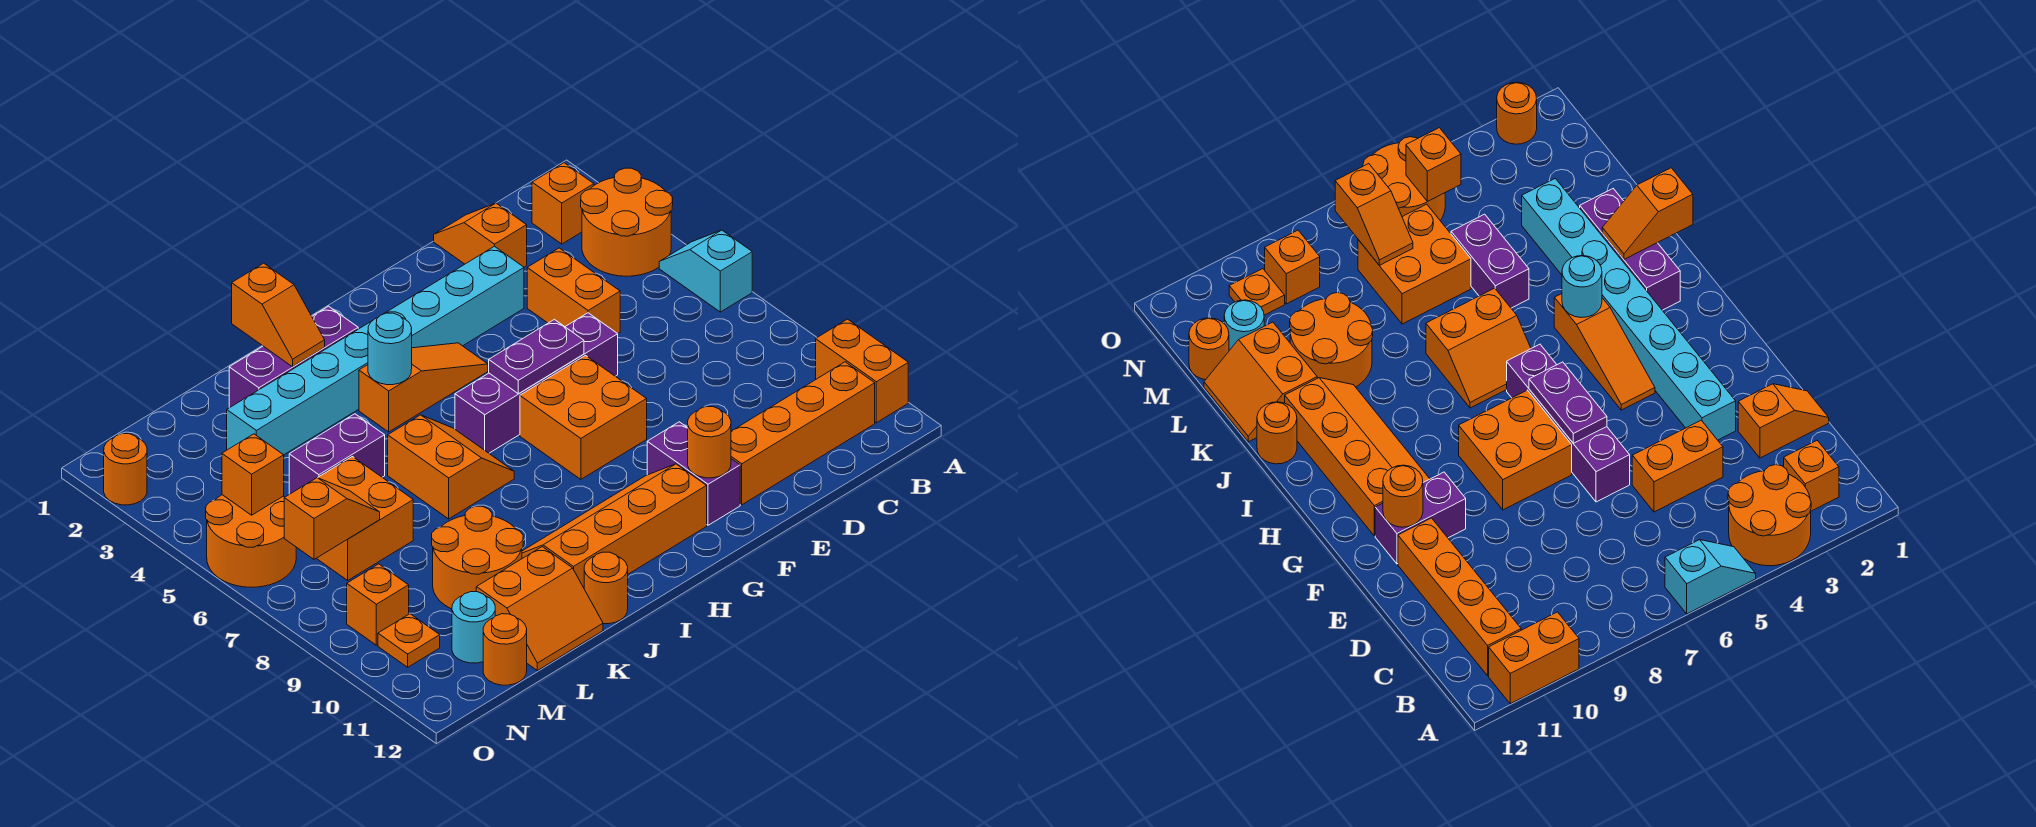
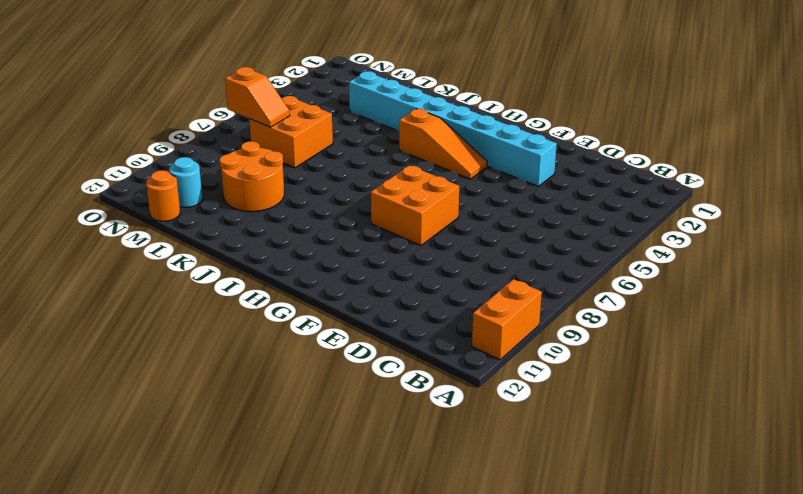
none -> orange round brick A3:B4 level 1
none -> cyan slope A5:A6 level 1 top 6
none -> orange brick B2 level 1
none -> orange brick B11:E11 level 1

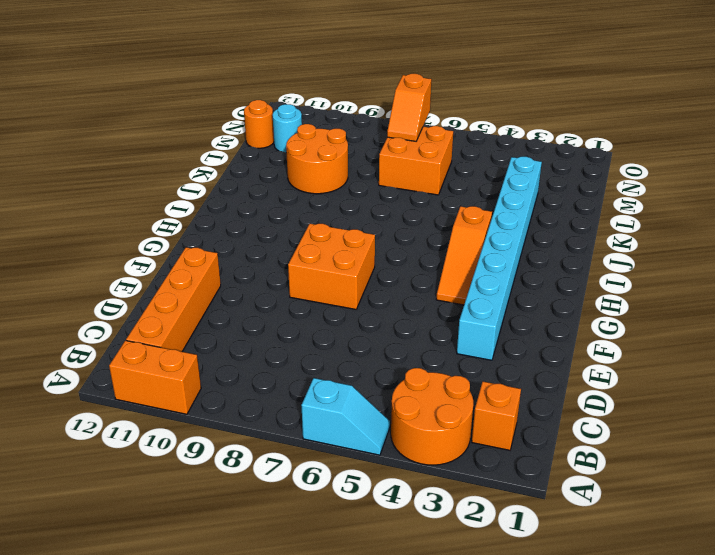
none -> orange slope D1:D2 level 1 top 2
none -> orange brick D4:D5 level 1
none -> purple brick E6:H6 level 1
none -> purple brick F10:F11 level 1

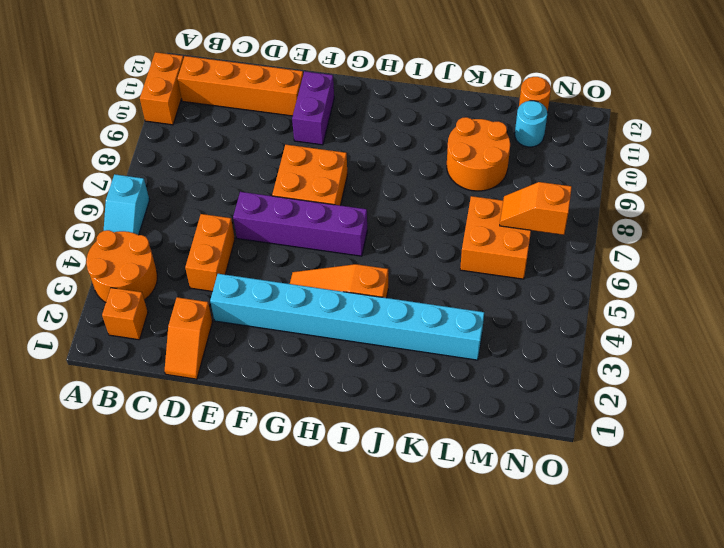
none -> orange slope G10:J11 level 1 top 11
none -> purple brick I2:K2 level 1
none -> orange slope I6:J7 level 1 top J
none -> orange round brick J12 level 1

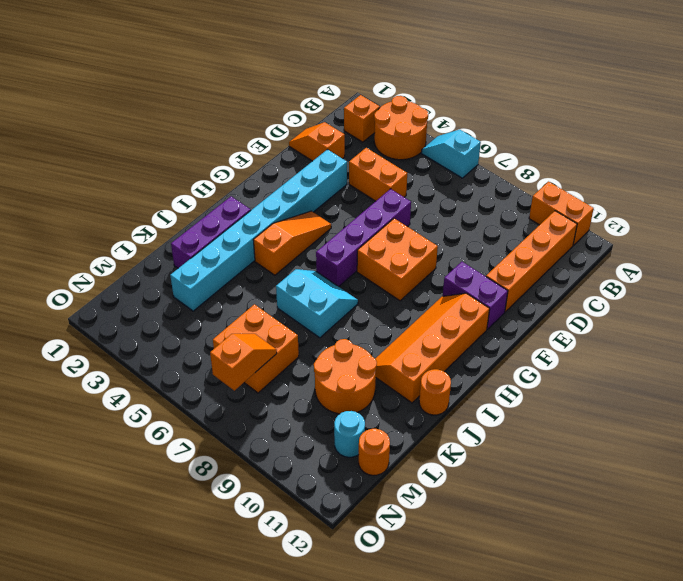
cyan slope I6:J7 level 1 top J -> orange slope I6:J7 level 1 top J
none -> purple brick K5:L5 level 1
none -> orange slope K11:L12 level 1 top 11
none -> orange round brick N5:O6 level 1
none -> orange brick N9 level 1

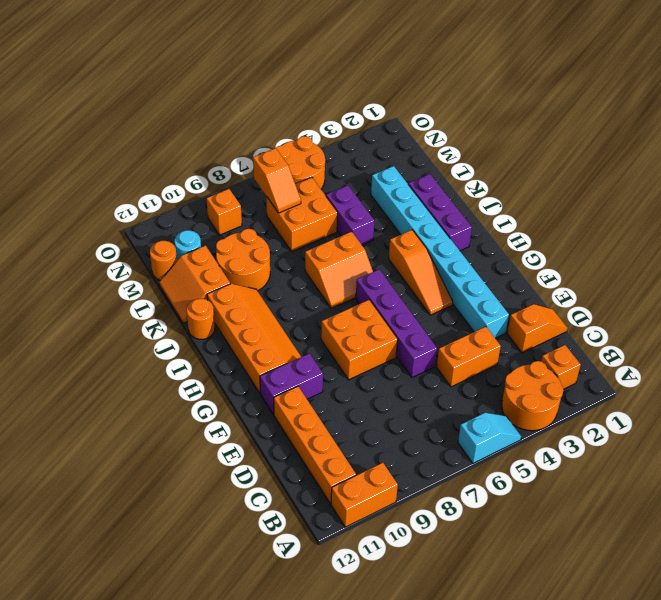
none -> orange plate N10 level 1
none -> orange round brick O2 level 1
none -> purple plate F6:G6 level 2
none -> orange round brick F11 level 2

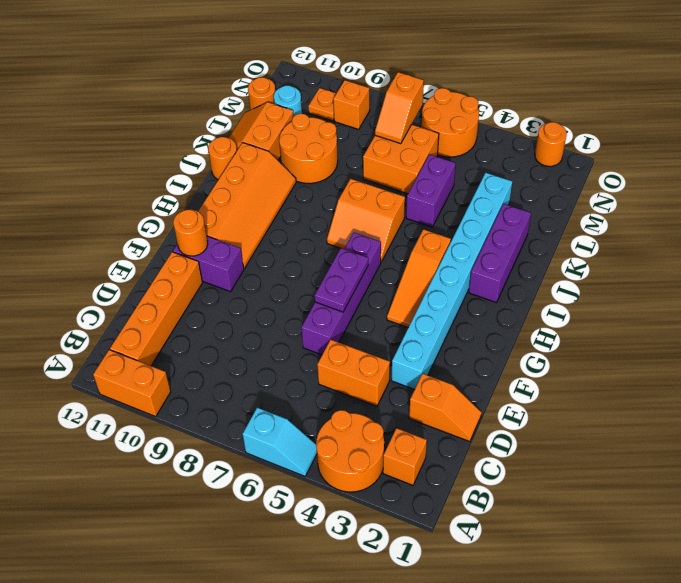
none -> orange brick F7:G8 level 1
none -> cyan round brick I4 level 2
none -> orange slope J1:J2 level 2 top 1
none -> orange brick N5 level 2

